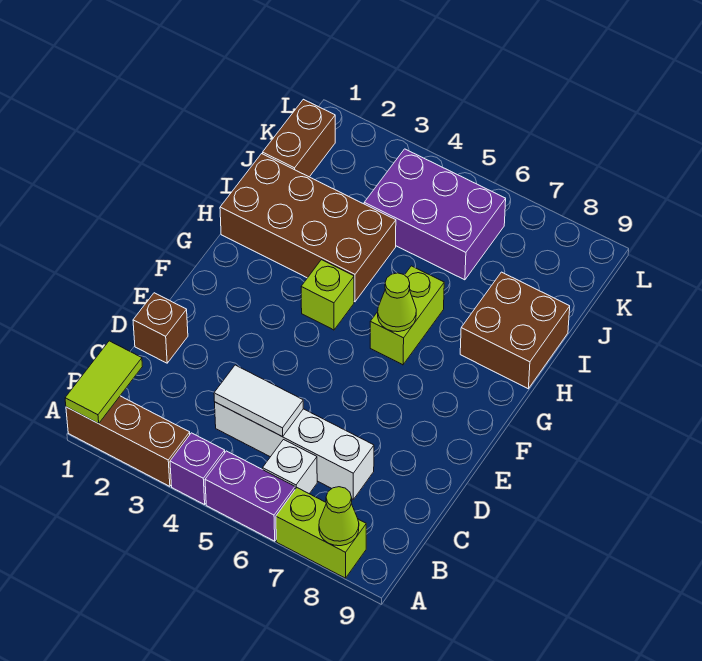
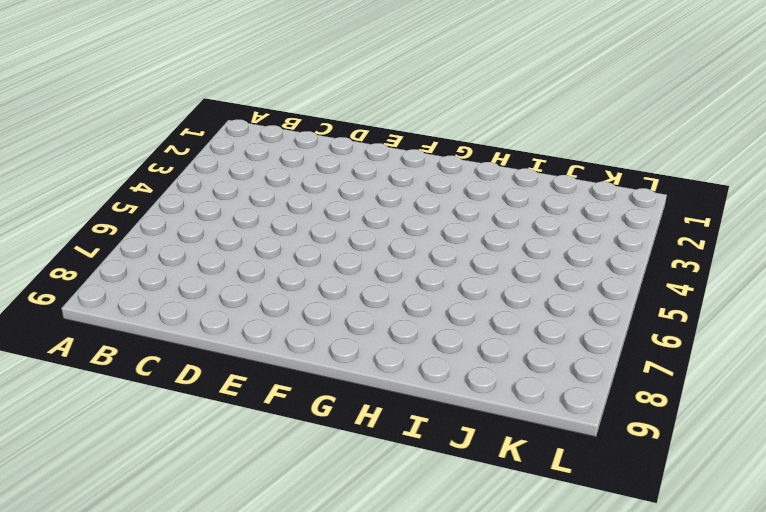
none -> brown brick A1:A3 level 1
none -> purple brick A4 level 1
none -> purple brick A5:A6 level 1

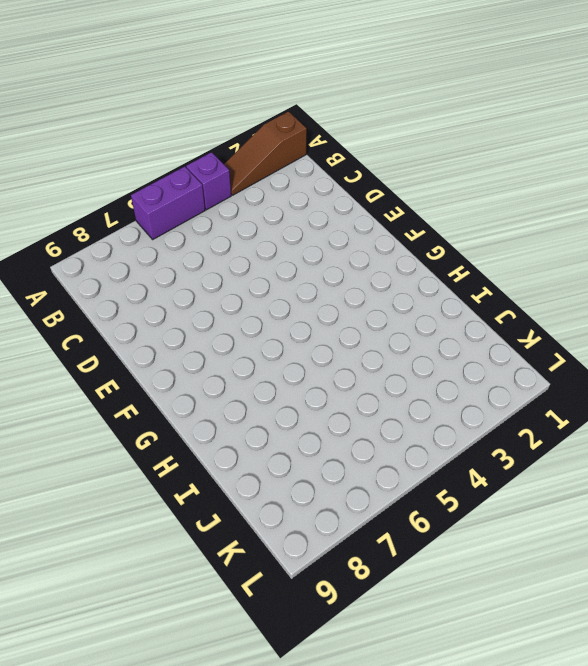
brown slope A1:A3 level 1 top 1 -> brown brick A1:A3 level 1
none -> lime brick A7:A8 level 1
none -> white brick B6 level 1
none -> white brick C4:C7 level 1

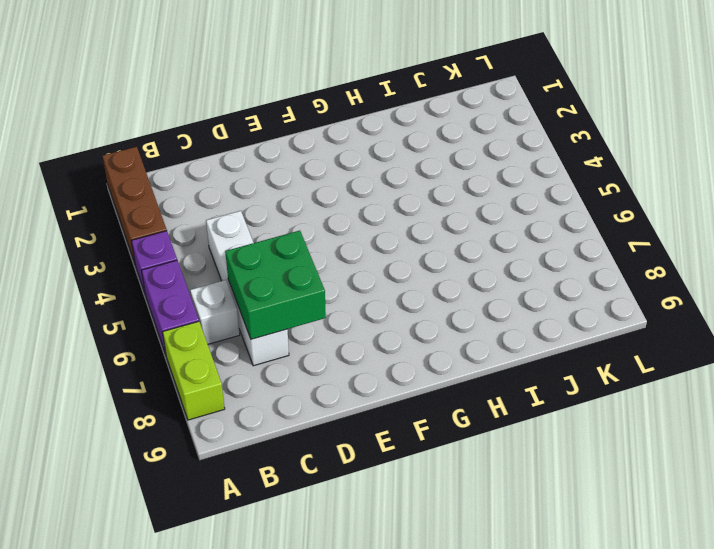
green brick C6:D7 level 2 -> none
none -> brown brick D1 level 1
none -> lime brick G4 level 1
none -> lime brick G6:H6 level 1

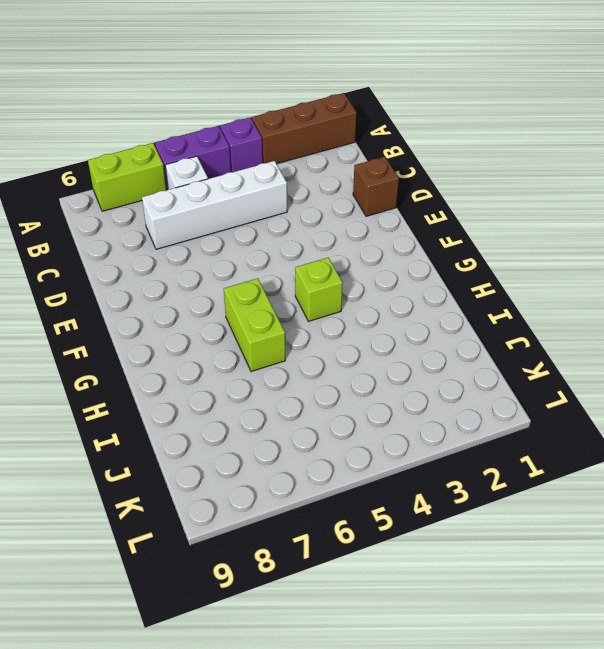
none -> brown brick H1:I4 level 1
none -> brown brick H8:I9 level 1
none -> brown brick J1:K1 level 1

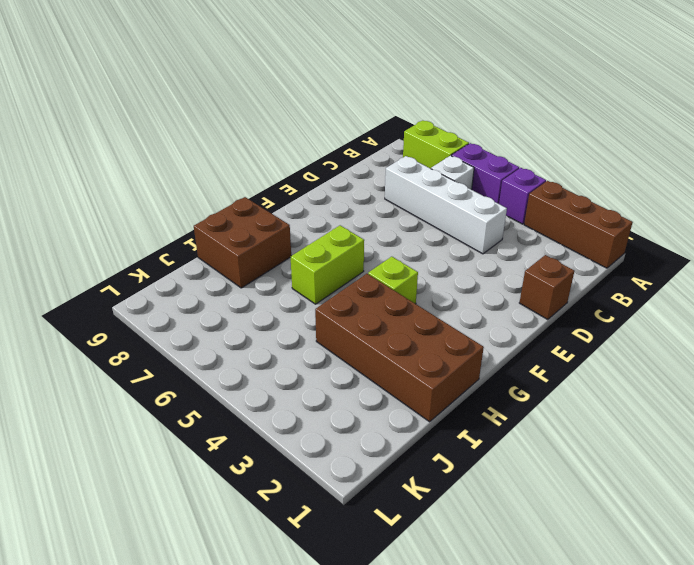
none -> brown brick J1:K1 level 1
none -> purple brick J4:K6 level 1
none -> lime tile A1:B1 level 2

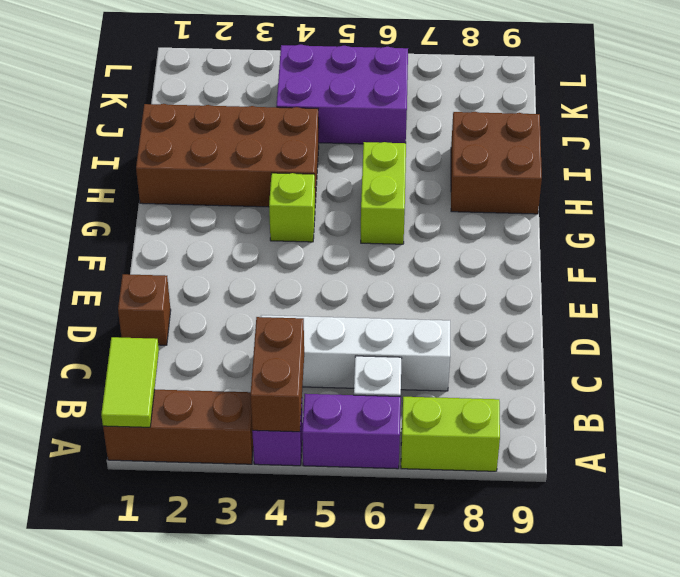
brown brick A4:B4 level 2 -> brown brick J1:K1 level 1
none -> lime cone A8 level 2
none -> white tile C4:C5 level 2
none -> lime cone G6 level 2

